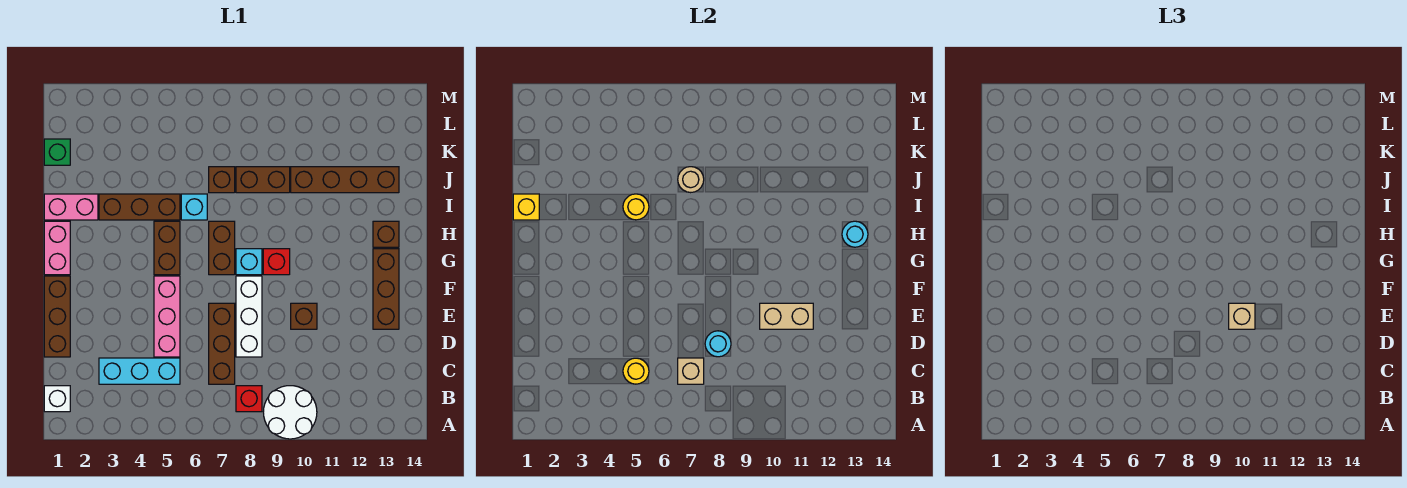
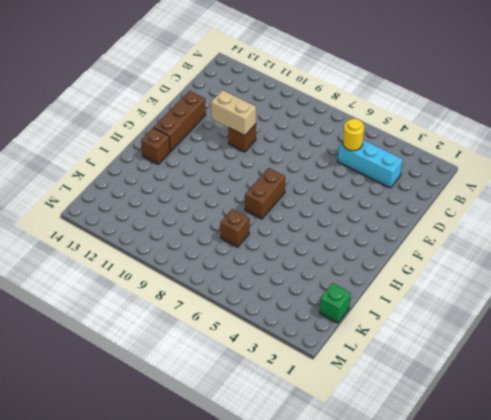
none -> white round brick A9:B10 level 1
none -> white brick B1 level 1
none -> red brick B8 level 1
none -> brown brick C7:E7 level 1

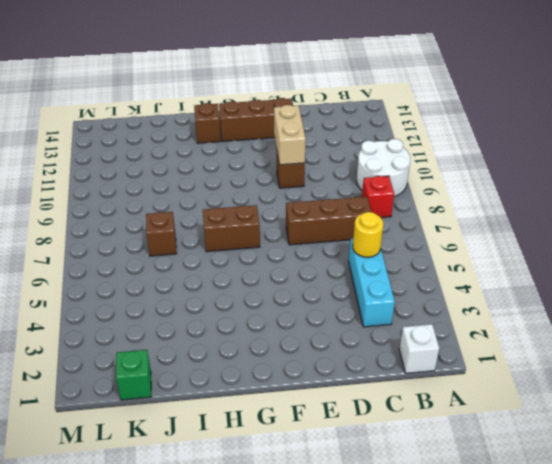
none -> brown brick D1:F1 level 1
none -> pink brick D5:F5 level 1
none -> white brick D8:F8 level 1
none -> pink brick G1:H1 level 1

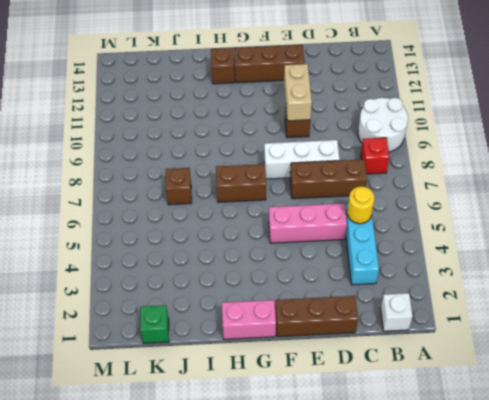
none -> brown brick G5:H5 level 1
none -> cyan brick G8 level 1
none -> red brick G9 level 1
none -> pink brick I1:I2 level 1

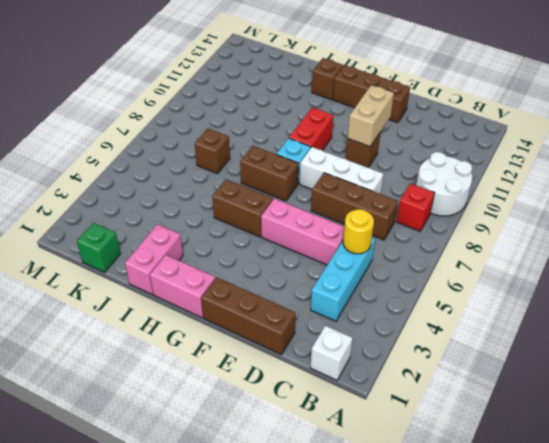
red brick G9:G10 level 1 -> red brick G9 level 1
none -> brown brick I3:I5 level 1
none -> cyan brick I6 level 1
none -> brown brick J8:J9 level 1
none -> brown brick J10:J13 level 1

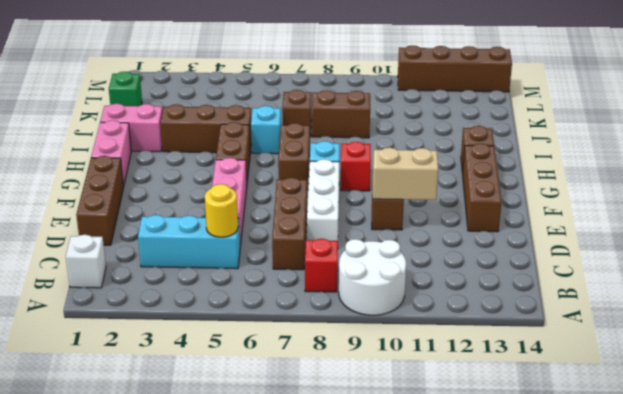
brown brick M11:M14 level 1 -> brown brick J10:J13 level 1
none -> tan brick C7 level 2
none -> cyan round brick D8 level 2
none -> cyan round brick H13 level 2
none -> yellow brick I1 level 2

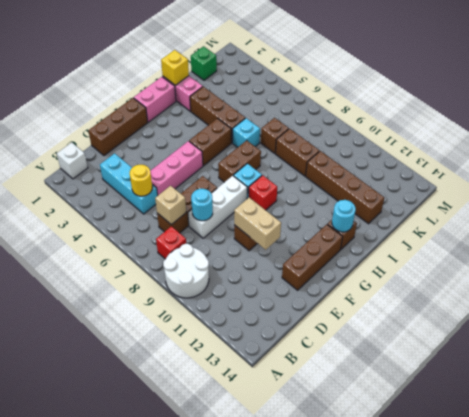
none -> yellow round brick I5 level 2
none -> tan round brick J7 level 2
none -> tan brick E10 level 3

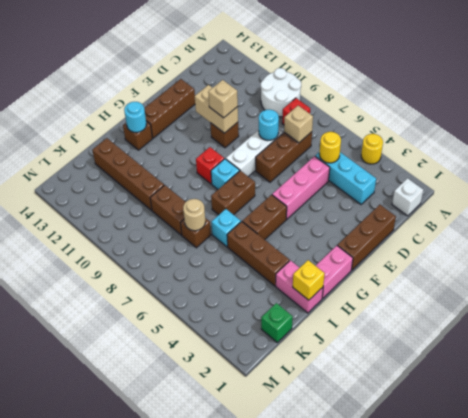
yellow round brick A4 level 1 -> yellow round brick I5 level 2

